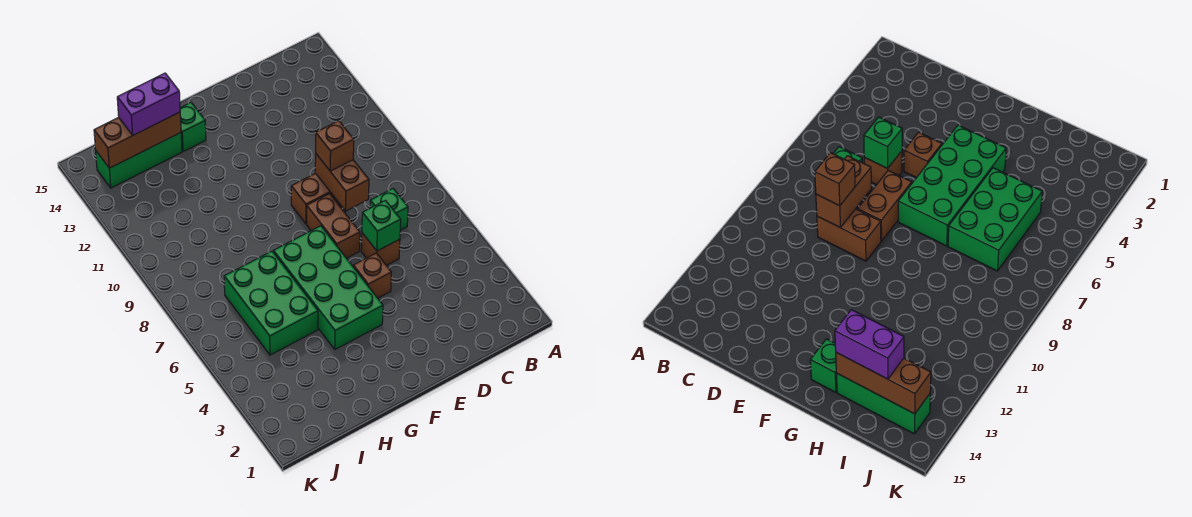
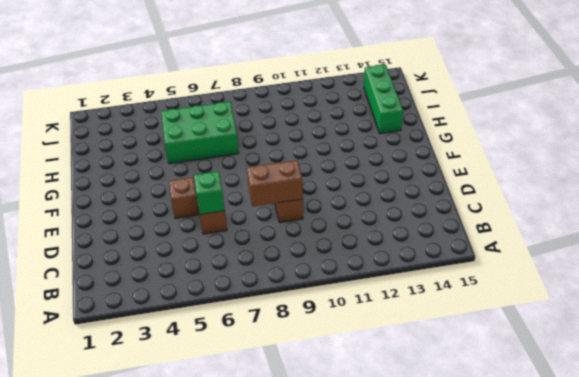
none -> green brick C7 level 1
none -> brown brick E7:E8 level 1
none -> green brick F4:G7 level 1

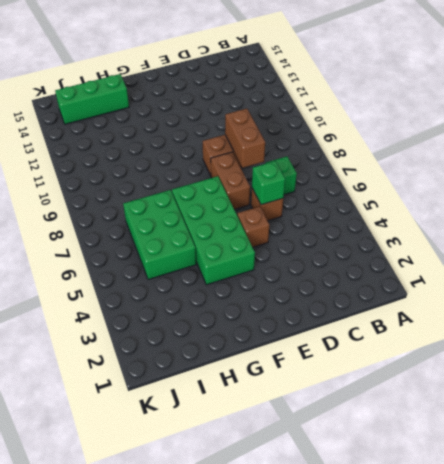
none -> green brick G14 level 1
none -> brown brick H14:J14 level 2
none -> brown brick D9 level 3

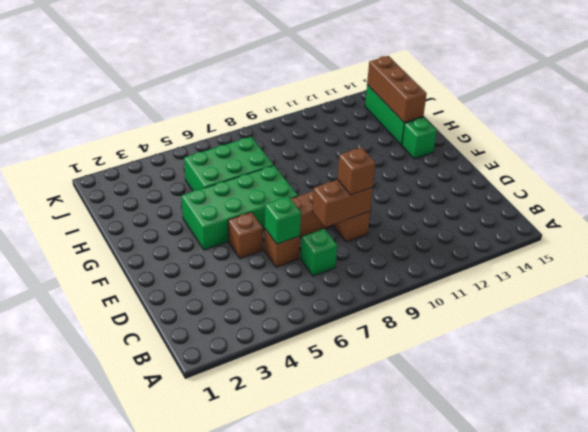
none -> purple brick H14:I14 level 3

